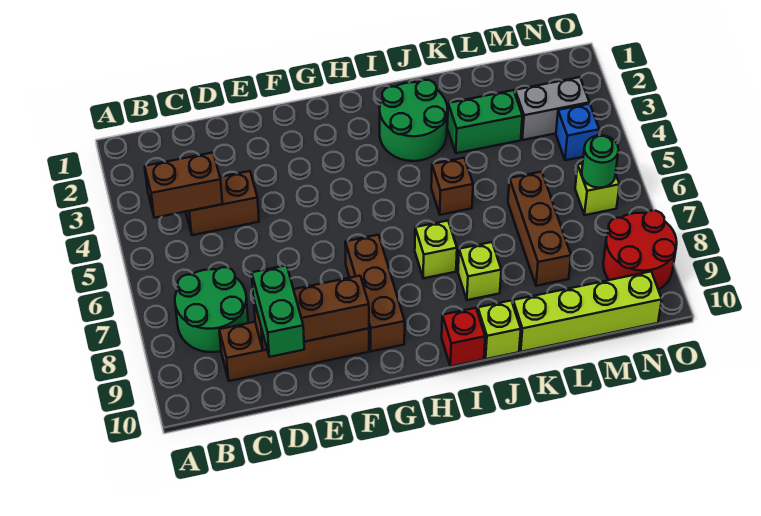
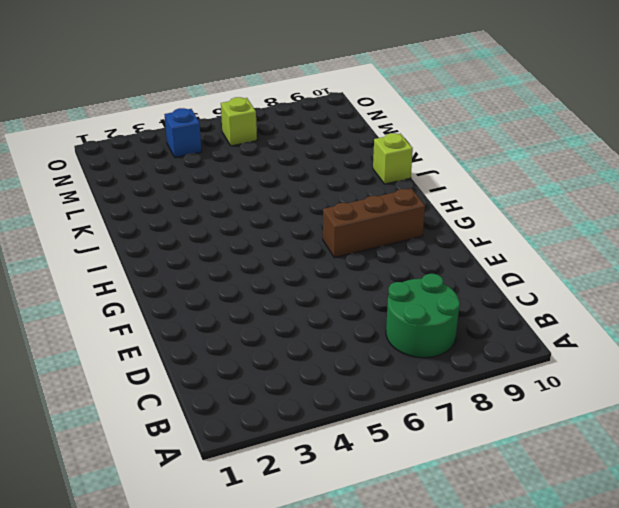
none -> brown brick C4:D4 level 1
none -> brown brick C9:F9 level 1
none -> green round brick I2:J3 level 1

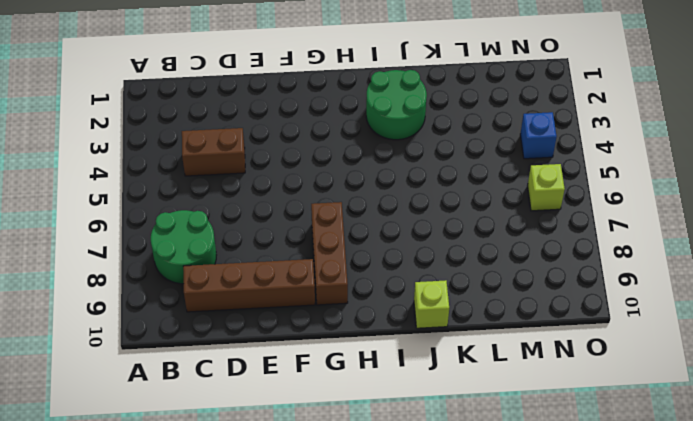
none -> lime brick I7 level 1
none -> red brick I10 level 1
none -> brown brick J5 level 1

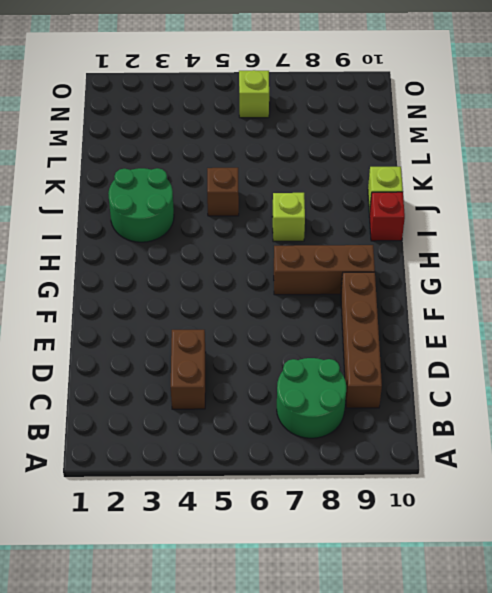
none -> lime brick J8 level 1
none -> green brick K3:L3 level 1
none -> lime brick K10:N10 level 1

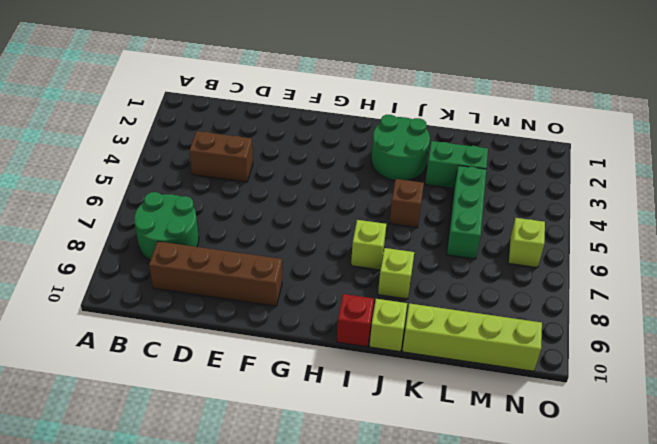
green brick L4:L6 level 1 -> brown brick L6:L8 level 1
none -> brown brick G7:G9 level 1
none -> grey brick M3:N3 level 1
none -> blue brick N4 level 1

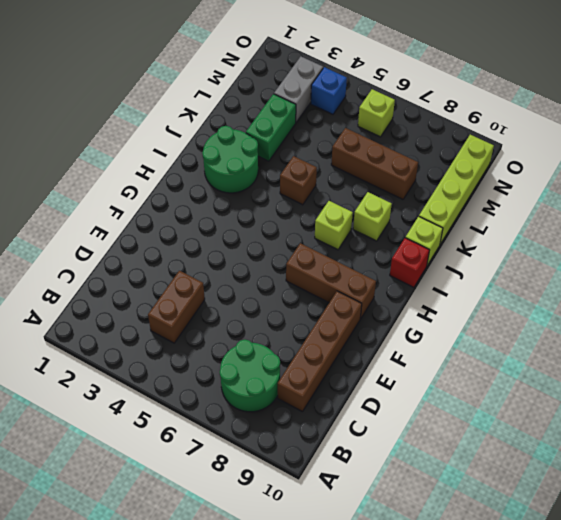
none -> red round brick N8:O9 level 1
none -> brown brick B4:C4 level 2
none -> brown brick D9:F9 level 2

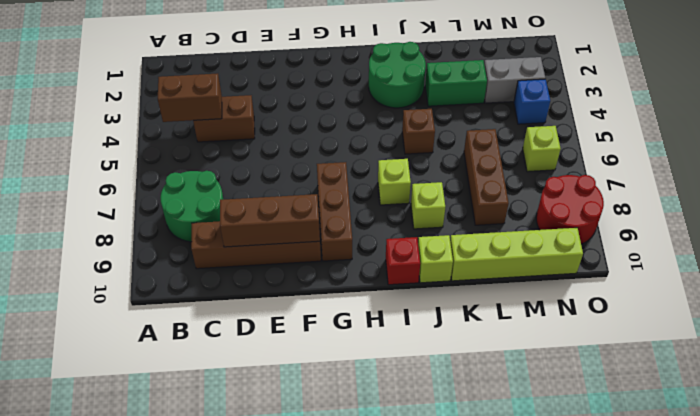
none -> green round brick N6 level 2
none -> green brick D9:D10 level 3

